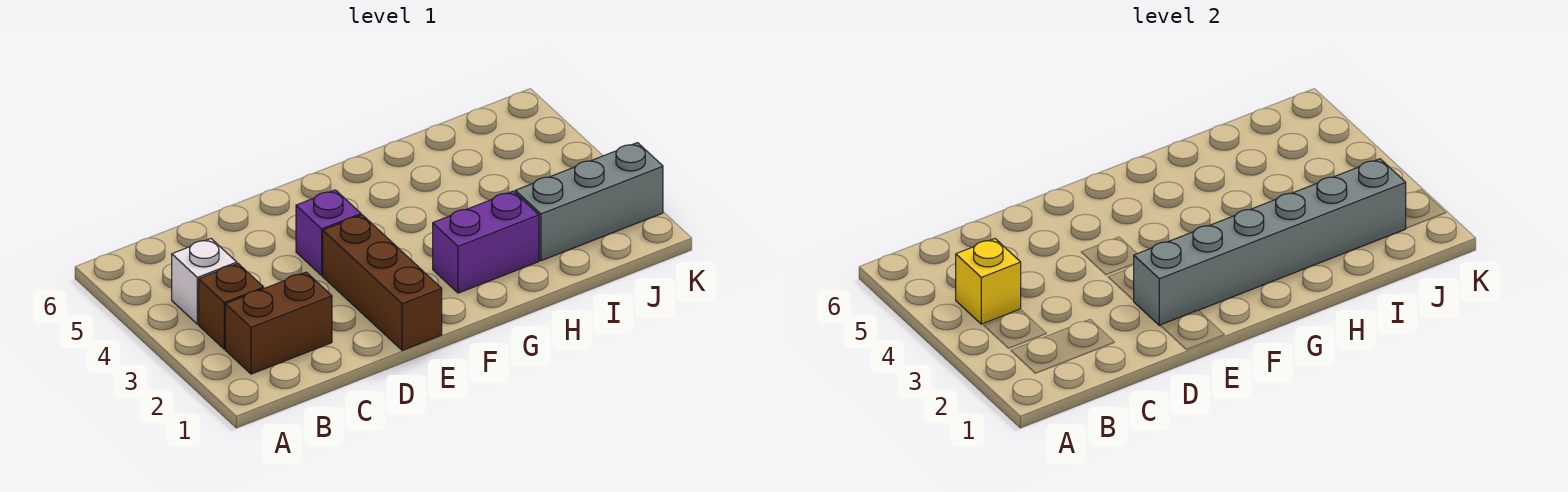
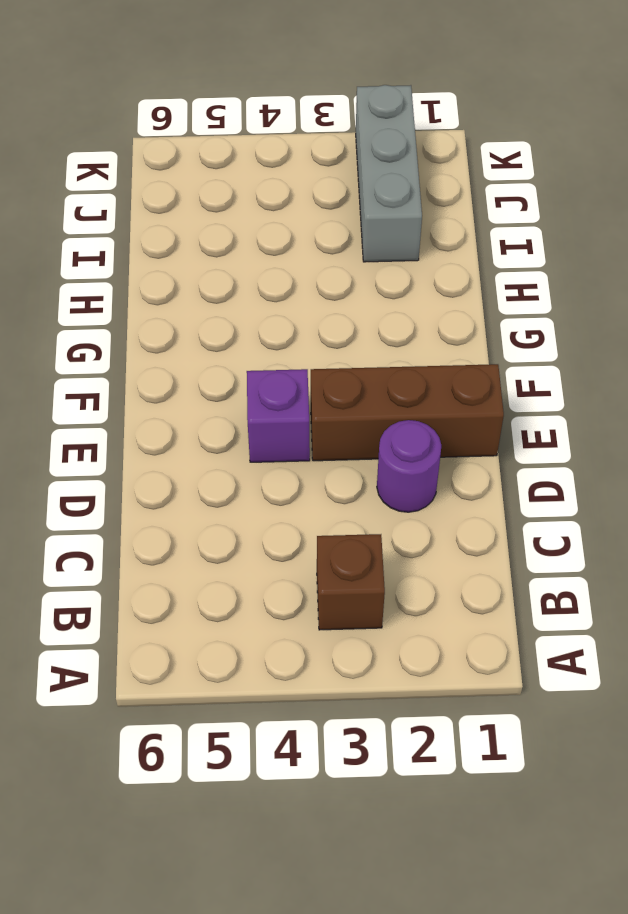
purple round brick D2 level 1 -> none
none -> brown brick B2:C2 level 1
none -> white brick B4 level 1

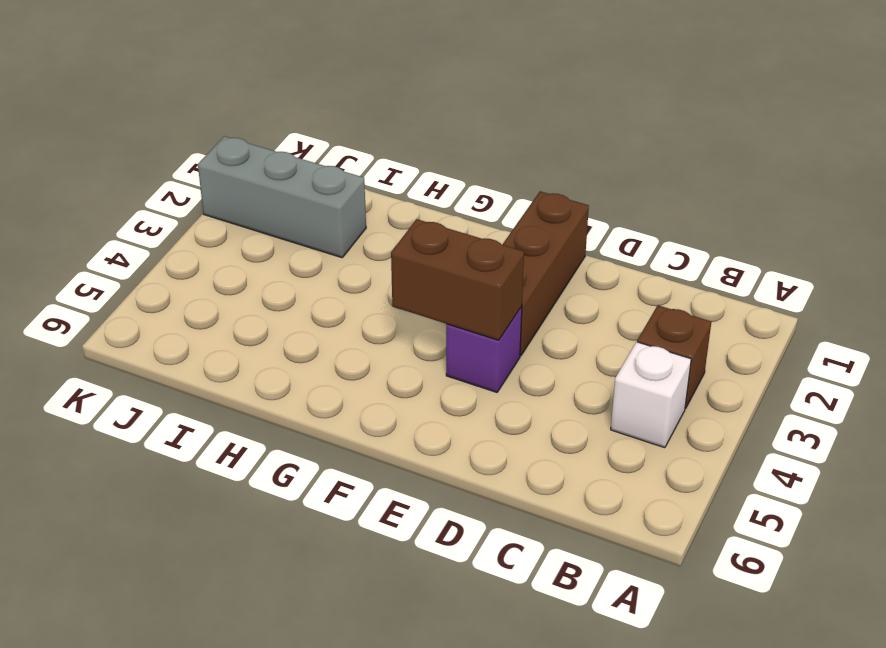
brown brick E4:F4 level 2 -> brown brick B2:C2 level 1
none -> purple brick G2:H2 level 1
none -> yellow brick B4 level 2

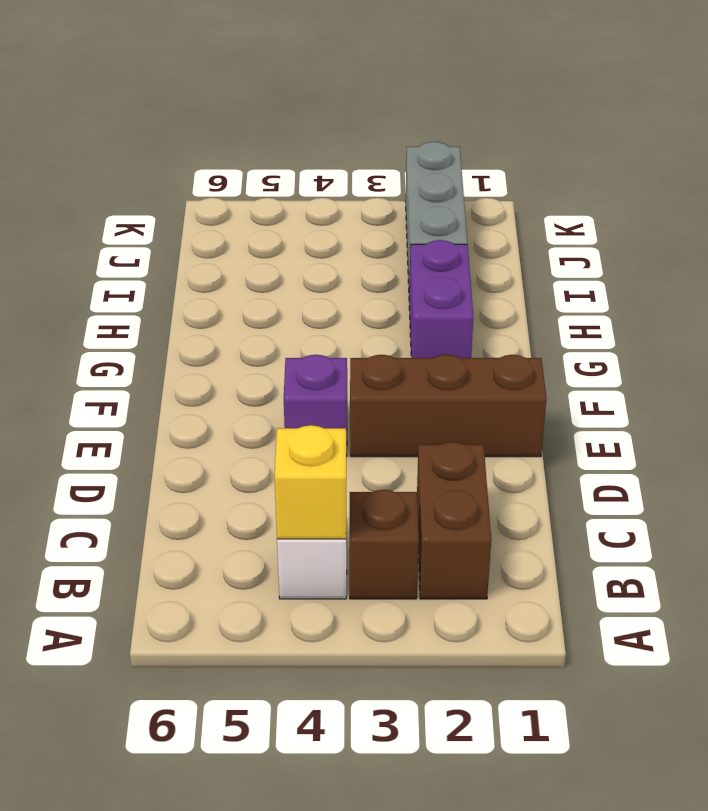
none -> grey brick E2:J2 level 2

